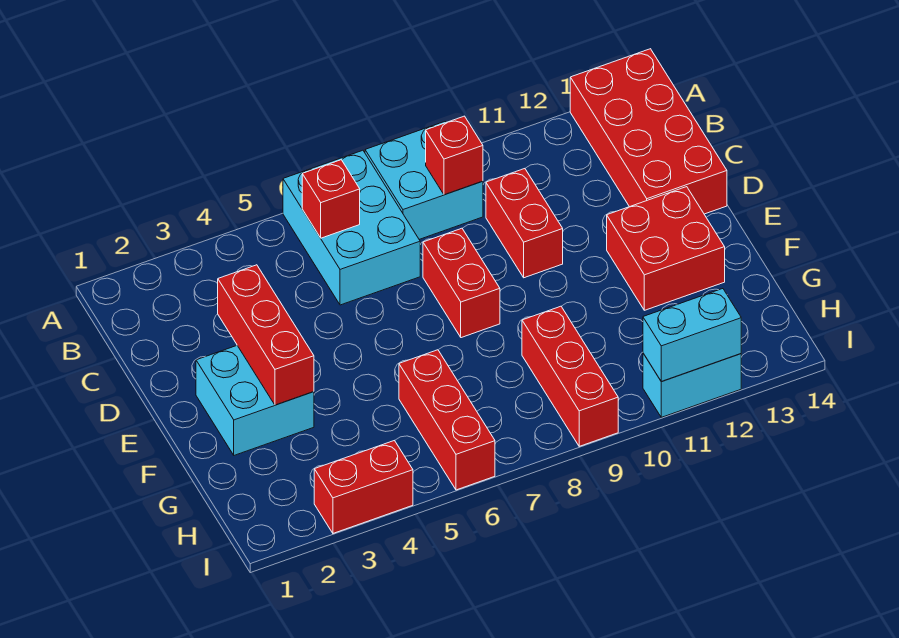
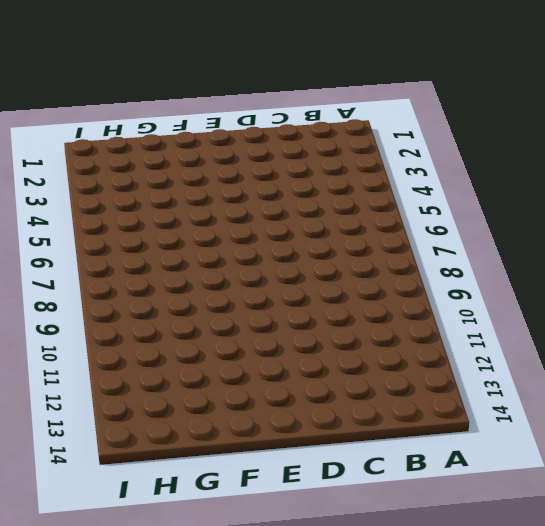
none -> cyan brick A6:C7 level 1
none -> cyan brick A8:B9 level 1
none -> red brick A13:D14 level 1

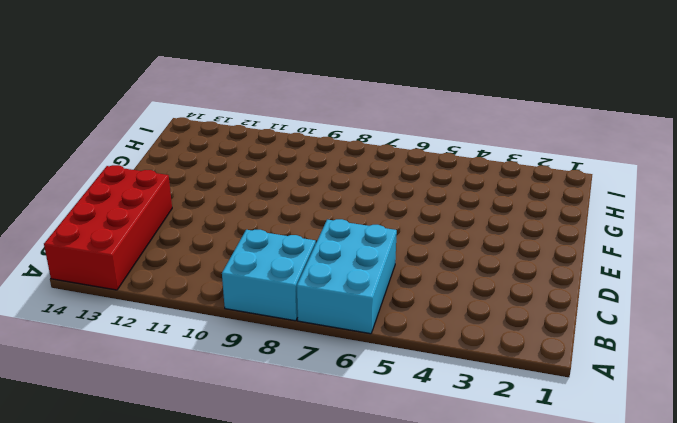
none -> red brick C10:D10 level 1
none -> red brick D8:E8 level 1
none -> cyan brick E2:F3 level 1

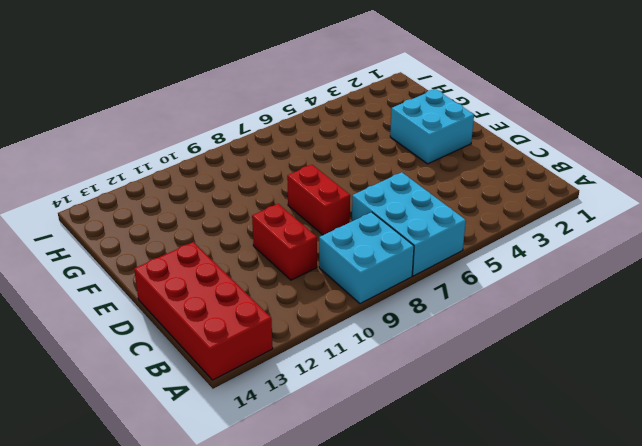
none -> red brick E12:F13 level 1
none -> red brick G6:I6 level 1
none -> red brick G9:I9 level 1

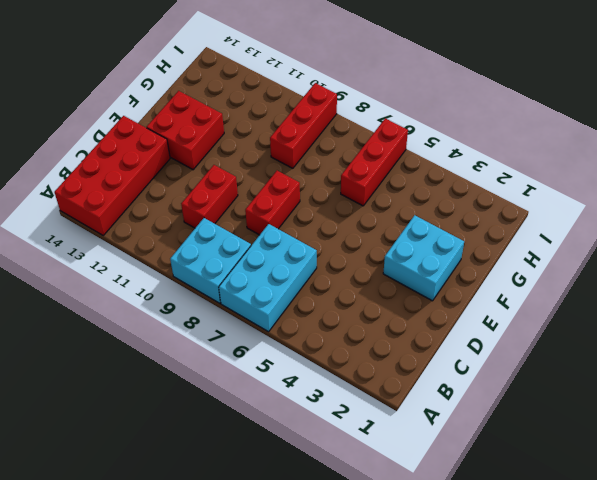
none -> red brick I3:I4 level 1
none -> cyan brick I11:I12 level 1
none -> red brick B6 level 2

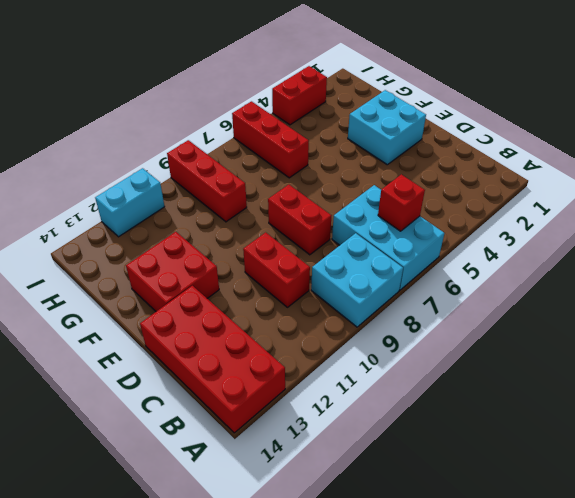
none -> red brick B9 level 2
none -> red brick D3:F3 level 2
none -> cyan brick I11:I12 level 2

